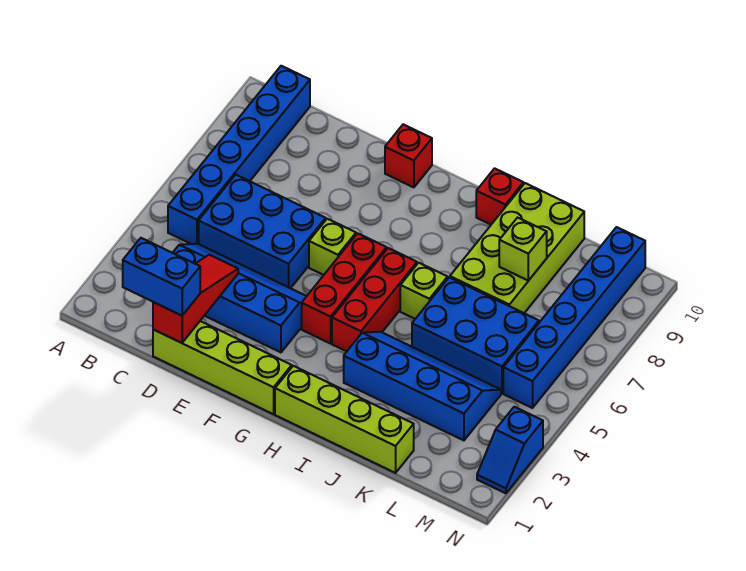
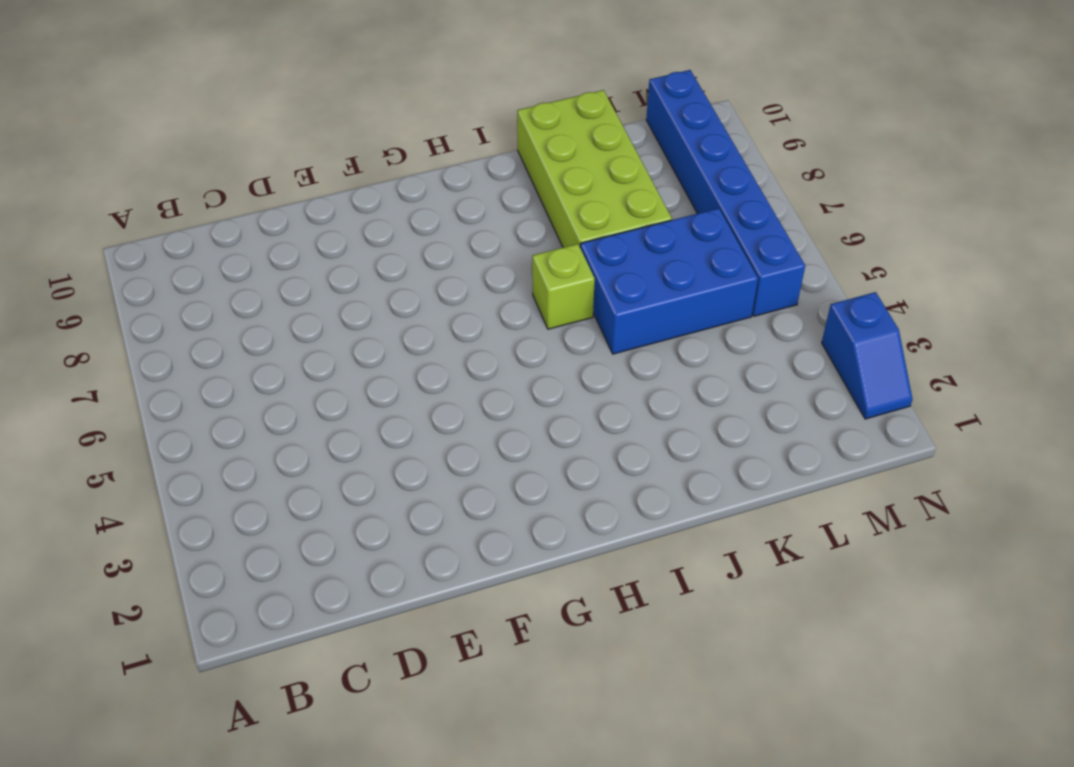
none -> blue brick B5:B10 level 1
none -> blue slope C3:F4 level 1 top 3
none -> blue brick C5:E6 level 1

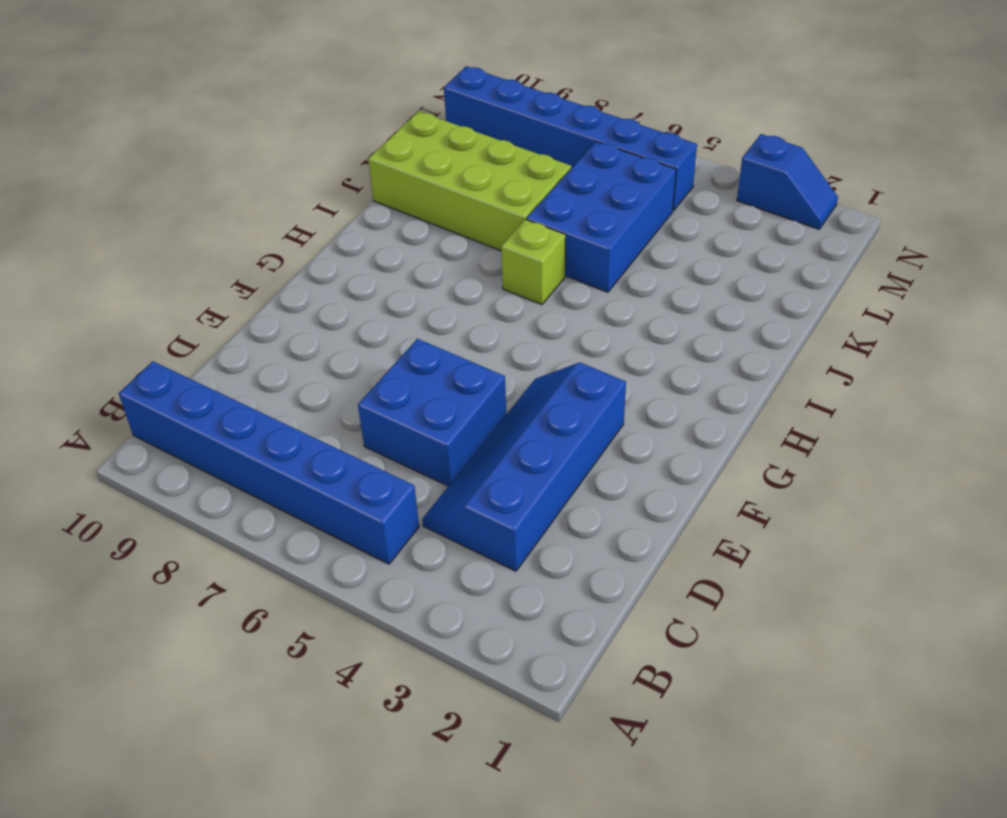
blue brick D5:E6 level 1 -> blue brick C5:E6 level 1
none -> lime brick D1:G1 level 1
none -> lime brick F6 level 1
none -> red brick F10 level 1

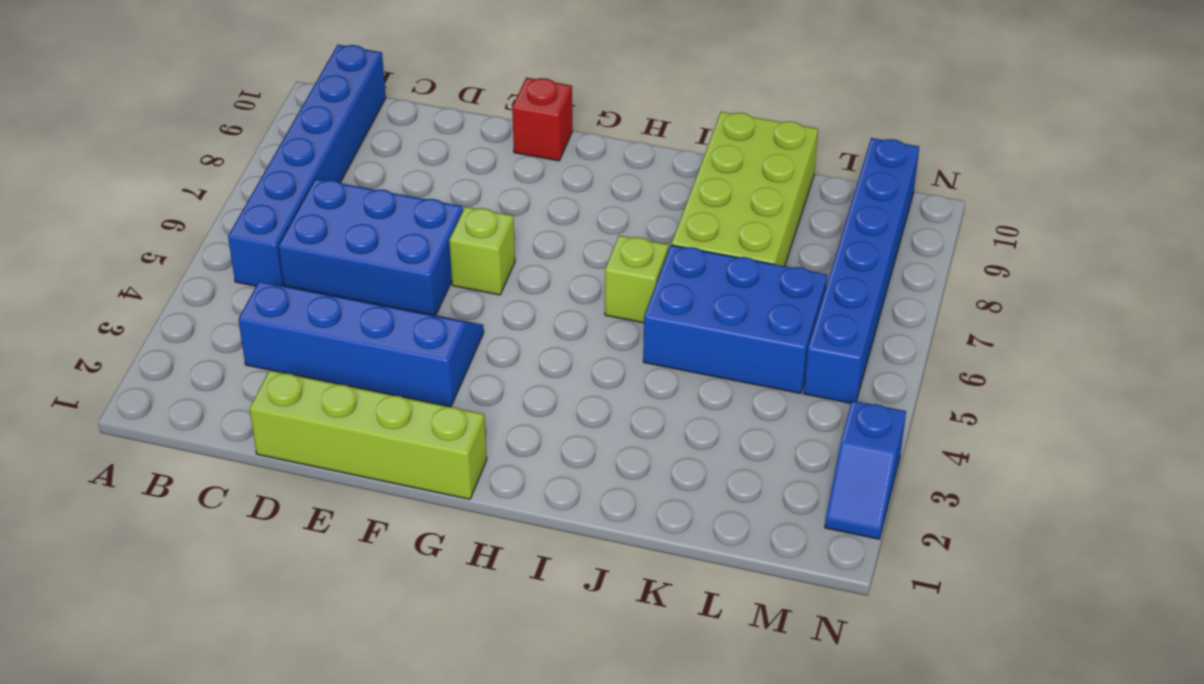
none -> red brick G4:G6 level 1
none -> lime brick H1:K1 level 1
none -> red brick H4:H6 level 1

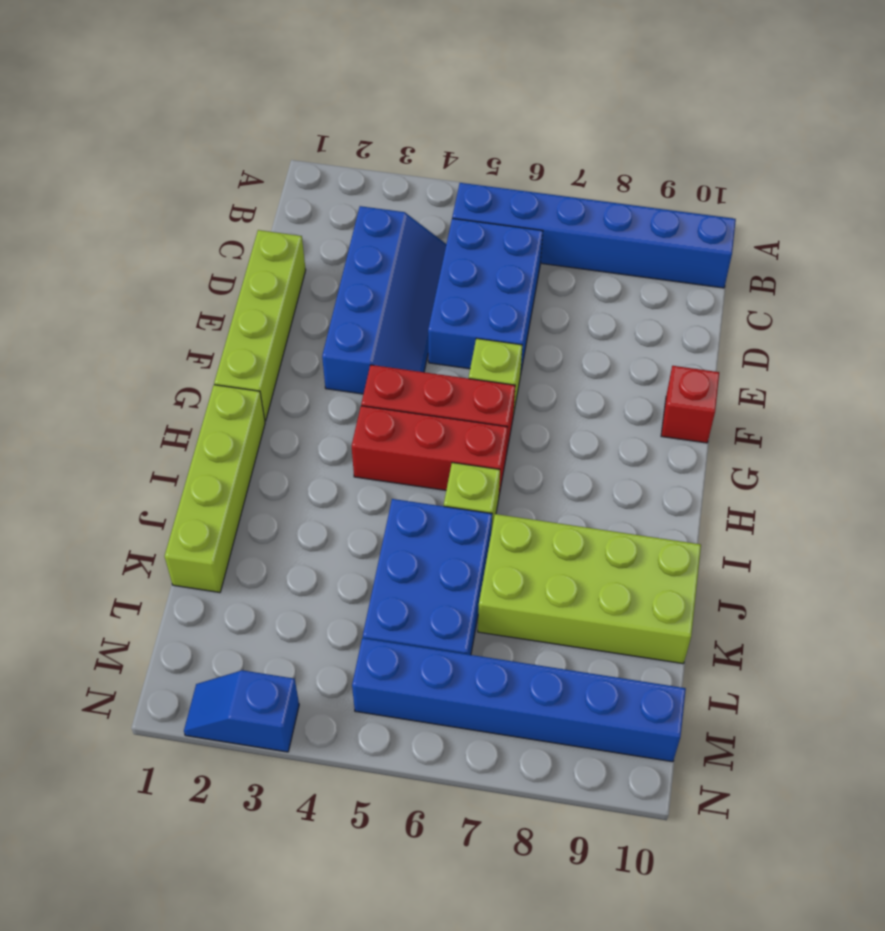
none -> blue slope I3:L4 level 1 top 3
none -> red brick I10 level 1
none -> red slope D1:D3 level 2 top 1

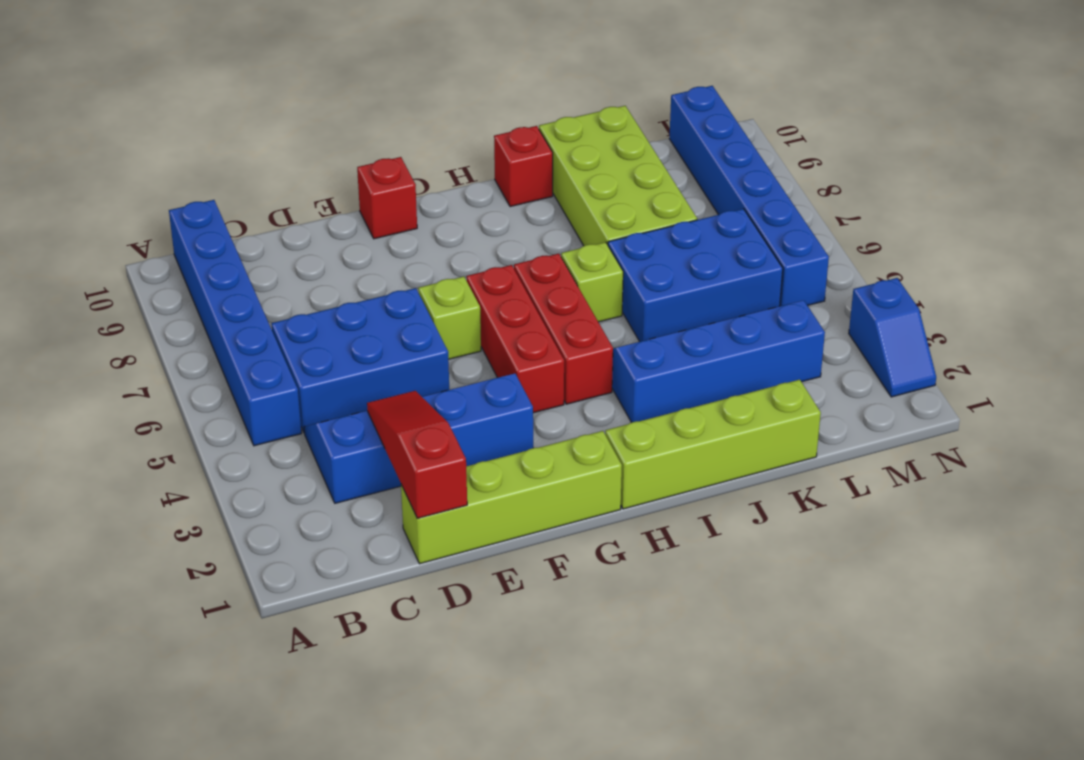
none -> lime brick K8 level 2
none -> blue brick C1:D1 level 3

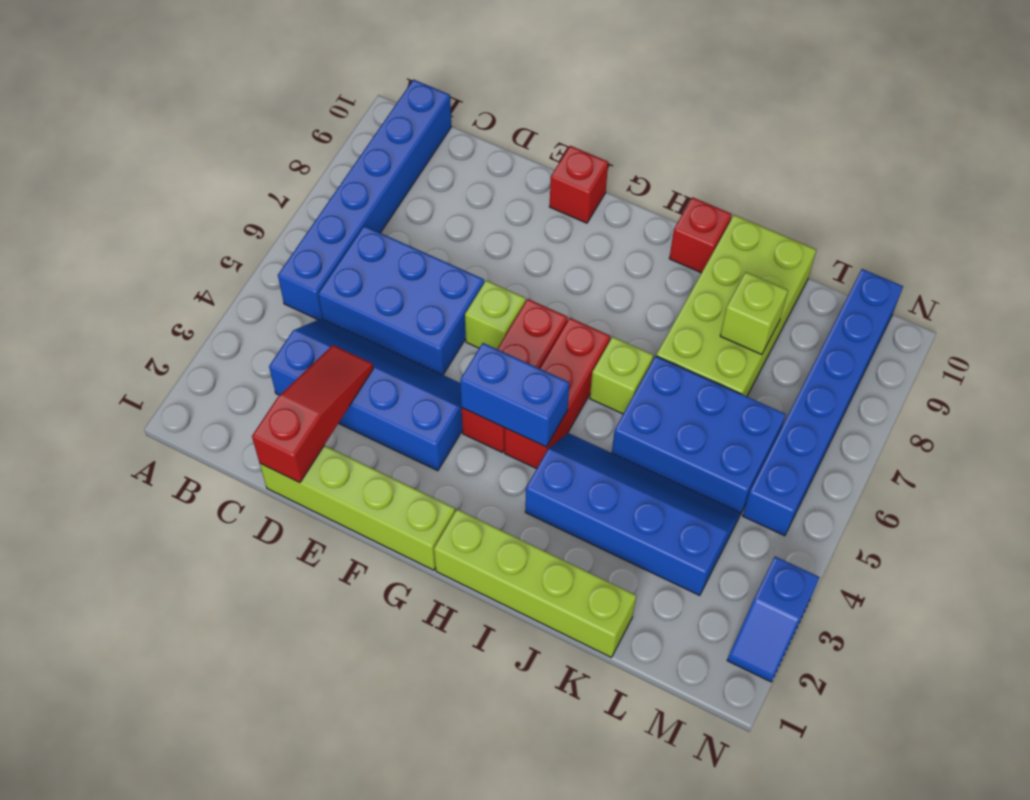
blue brick G4:H4 level 2 -> blue brick C1:D1 level 3

